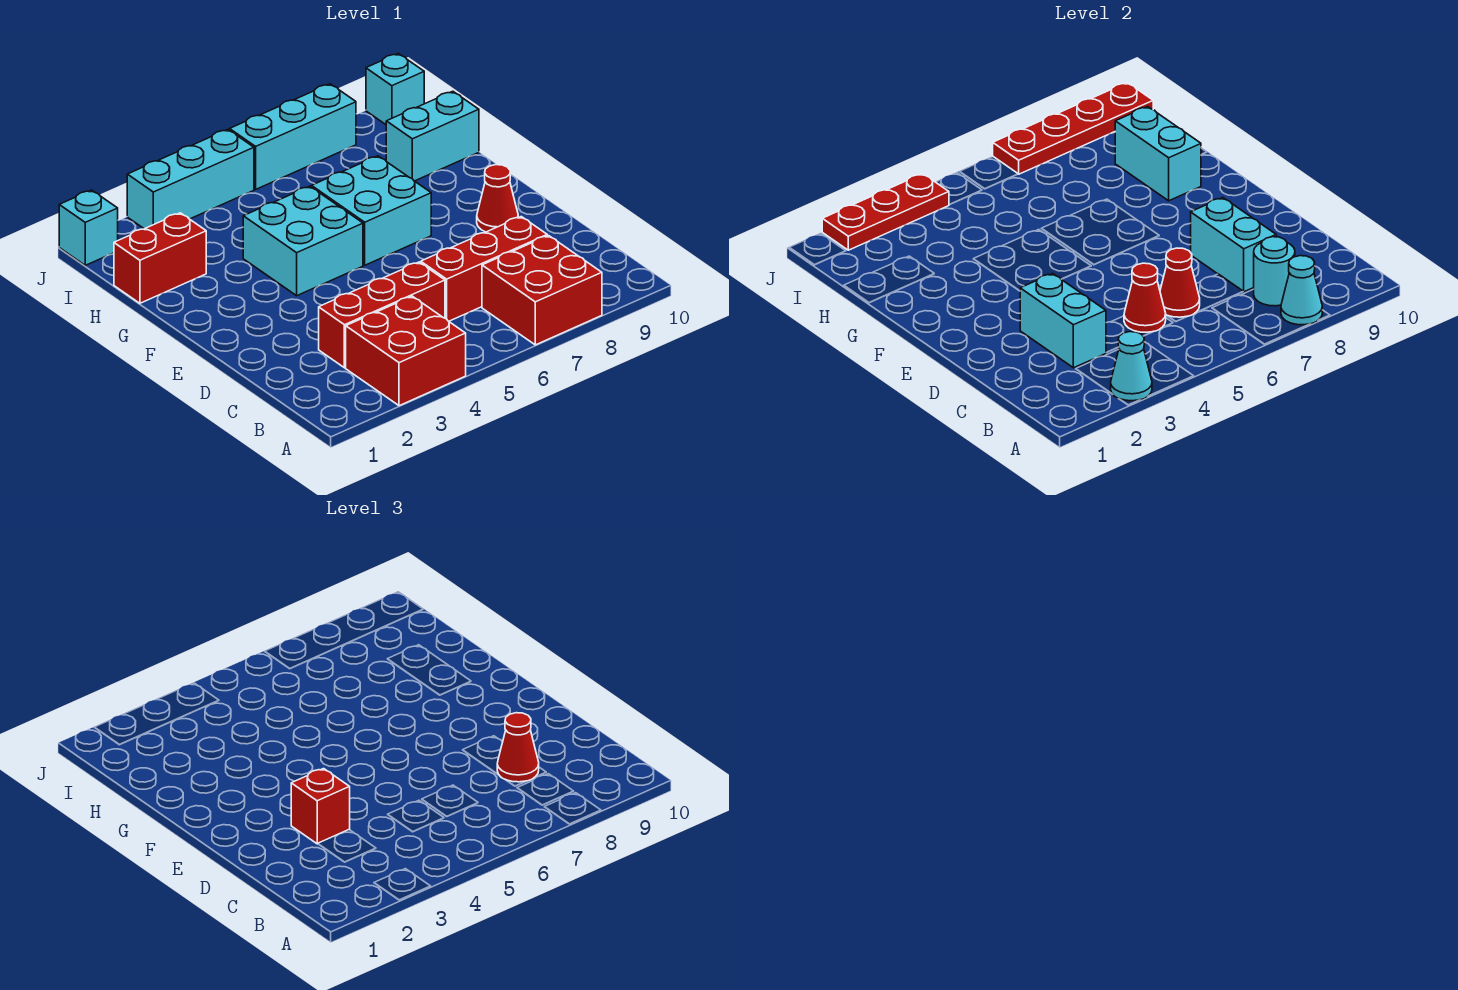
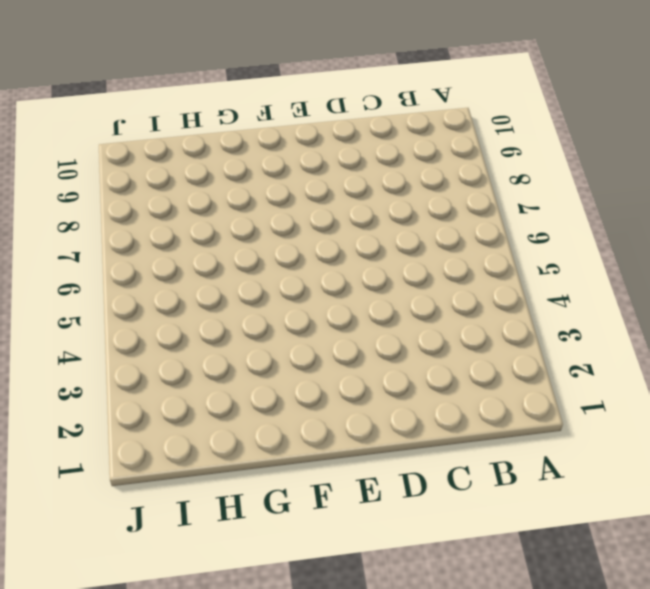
none -> red brick A3:B4 level 1
none -> red brick A7:B8 level 1
none -> red brick C3:C5 level 1

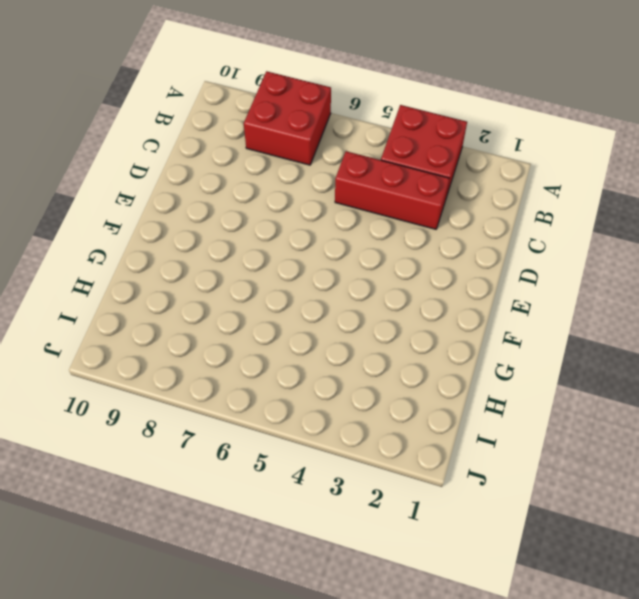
none -> red brick C6:C8 level 1
none -> red cone E9 level 1
none -> cyan brick F4:G5 level 1

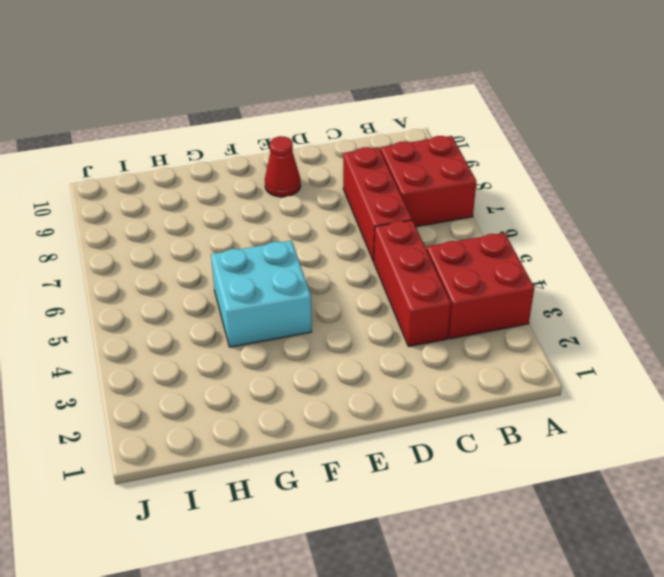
none -> cyan brick F6:G7 level 1
none -> red brick H1:H2 level 1
none -> cyan brick H9:H10 level 1

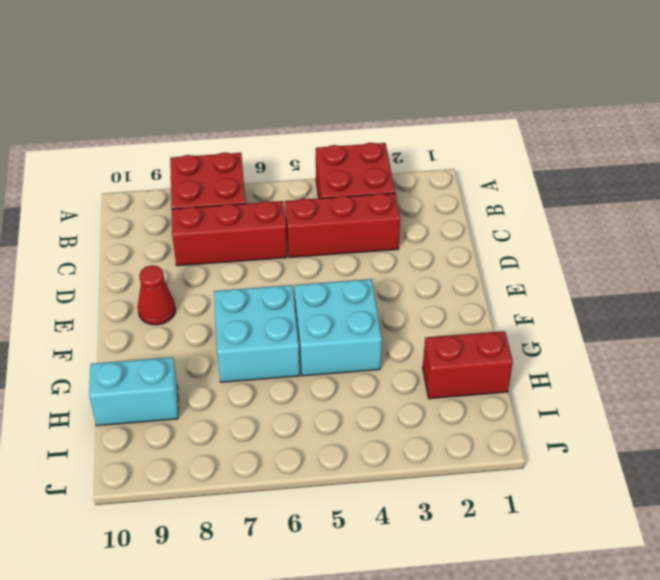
none -> cyan brick J1 level 1
none -> cyan brick J3:J5 level 1
none -> cyan brick J6:J8 level 1

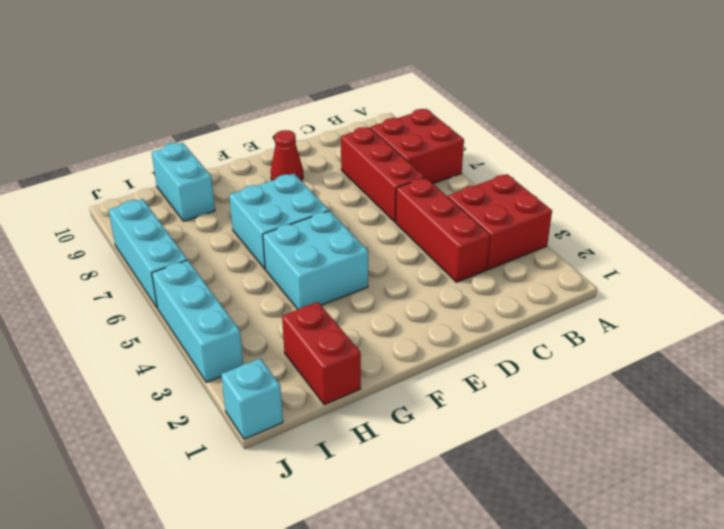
none -> cyan brick J10 level 1
none -> cyan cone A3 level 2
none -> cyan cone A8 level 2

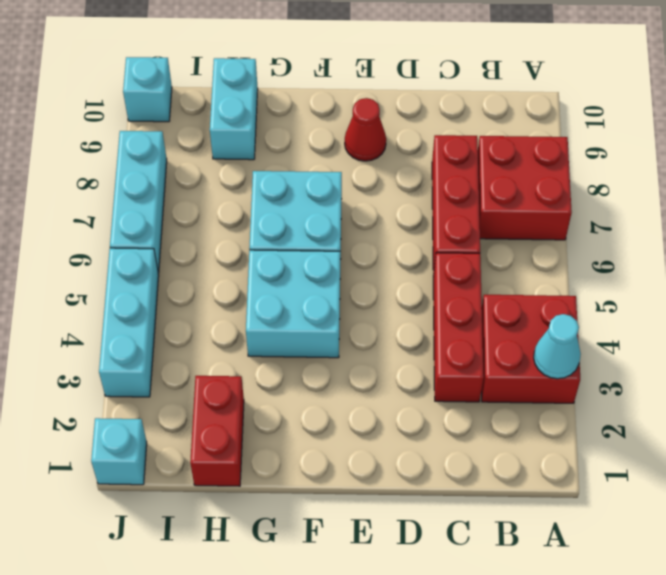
none -> cyan cone A8 level 2
none -> cyan round brick B8 level 2
none -> cyan brick C3:D3 level 2

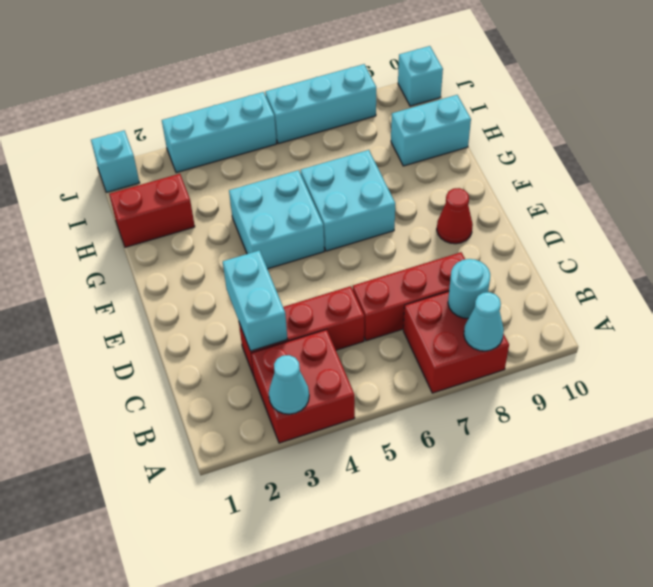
none -> red cone C5 level 2
none -> red cone C6 level 2
none -> cyan brick C8:D8 level 2

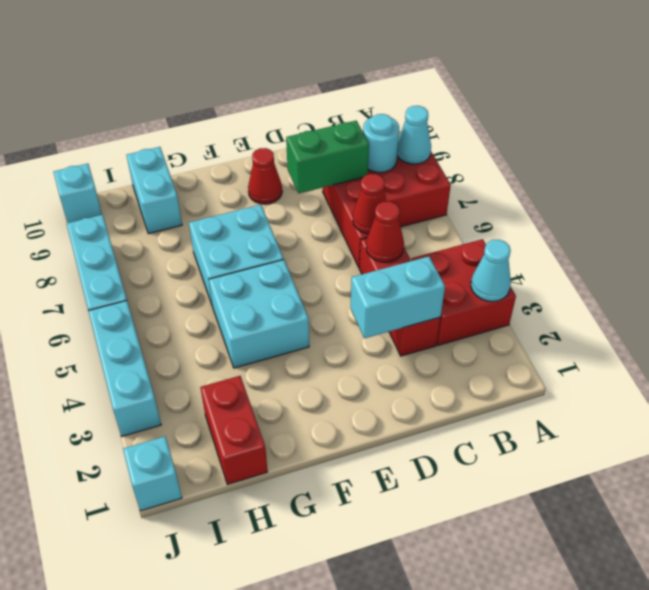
green brick C8:D8 level 2 -> cyan brick C8:D8 level 2
none -> cyan brick G9:H9 level 2
none -> red plate J2:J4 level 2
none -> red plate J7:J10 level 2

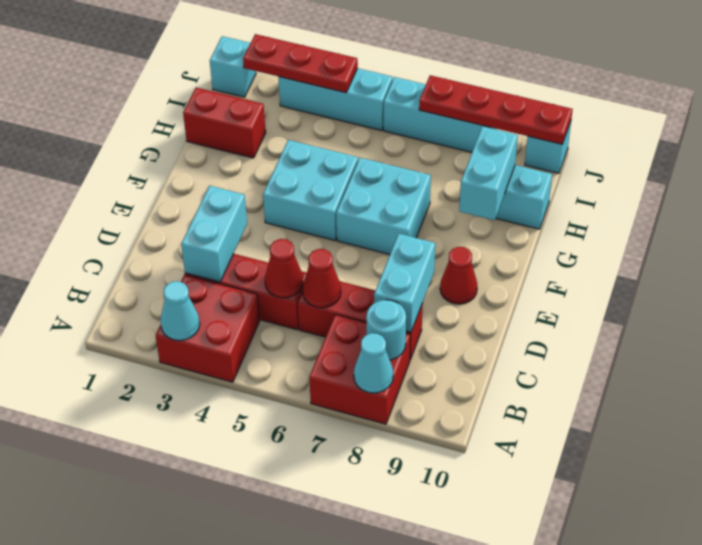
none -> red cone C8 level 3
none -> red brick D3 level 3

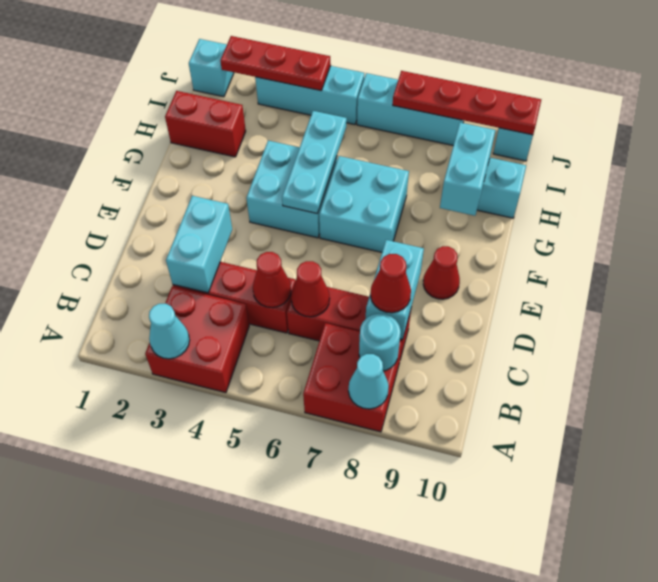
cyan plate F5:H5 level 2 -> none
none -> red brick D3 level 3

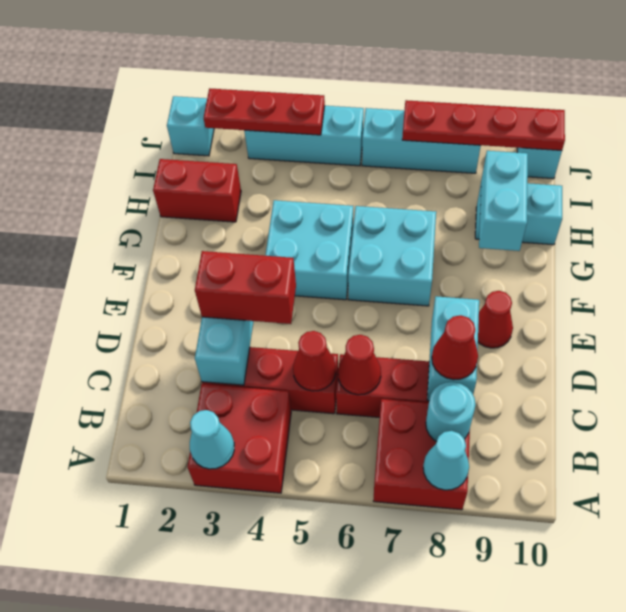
red brick D3:D4 level 3 -> red brick D3 level 3

